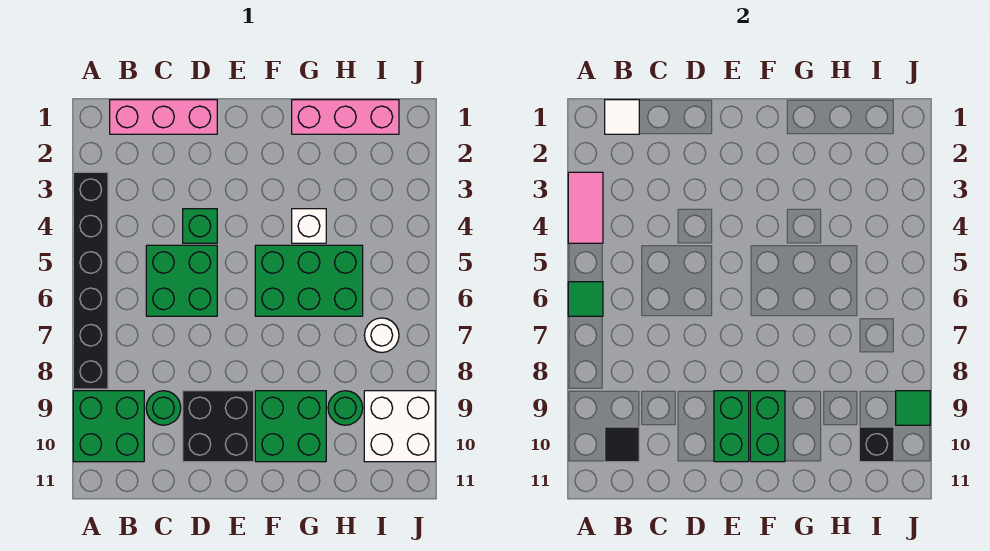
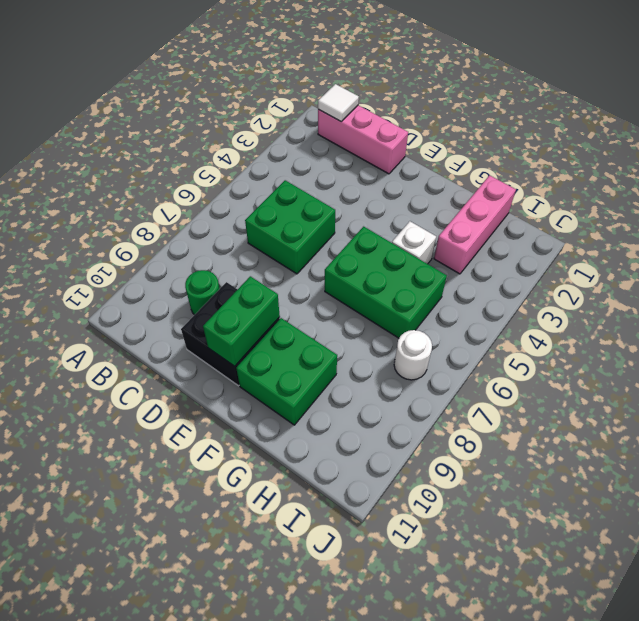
pink brick H1:H3 level 1 -> pink brick G1:I1 level 1
none -> black brick A3:A8 level 1
none -> green brick A9:B10 level 1
none -> green brick D4 level 1

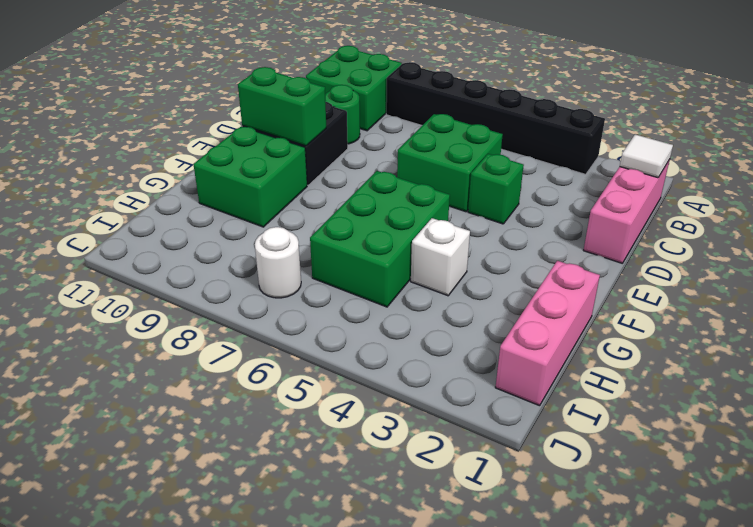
none -> green round brick H9 level 1
none -> white brick I9:J10 level 1
none -> pink tile A3:A4 level 2

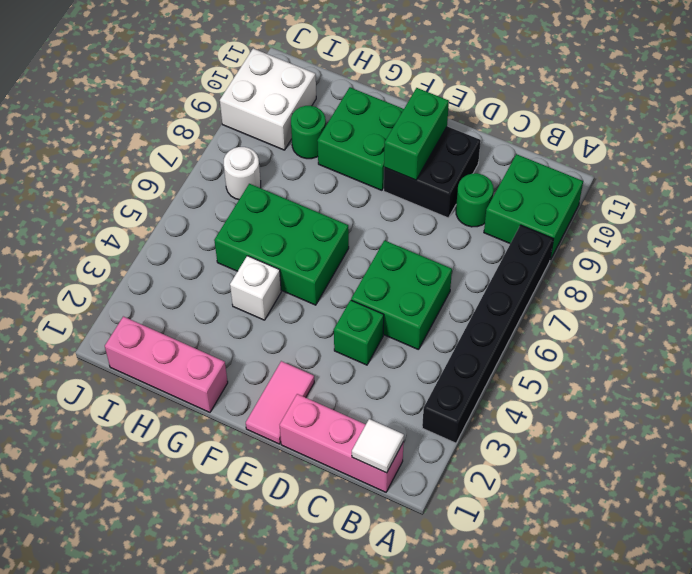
pink tile E1:E2 level 1 -> pink tile A3:A4 level 2
none -> green tile A6 level 2
none -> black tile B10 level 2
none -> green brick F9:F10 level 2

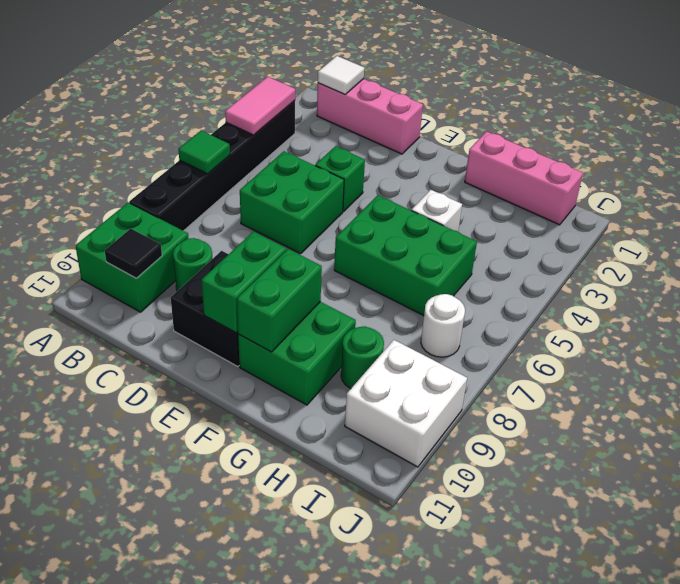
none -> black brick I10 level 2
none -> green tile J9 level 2

